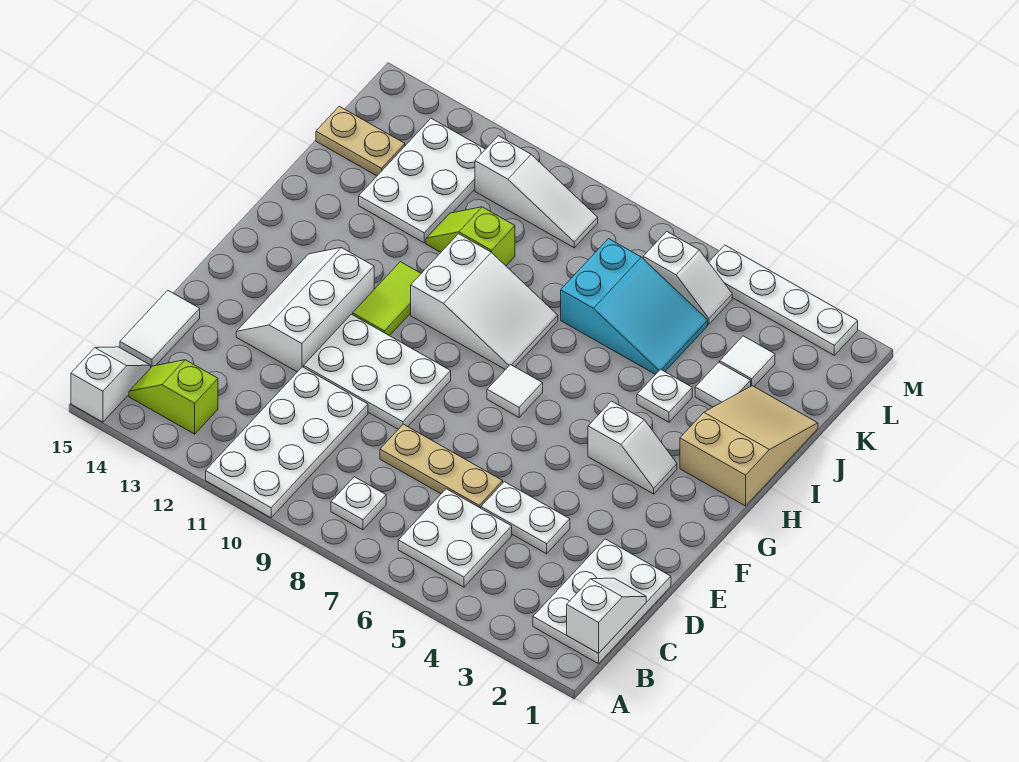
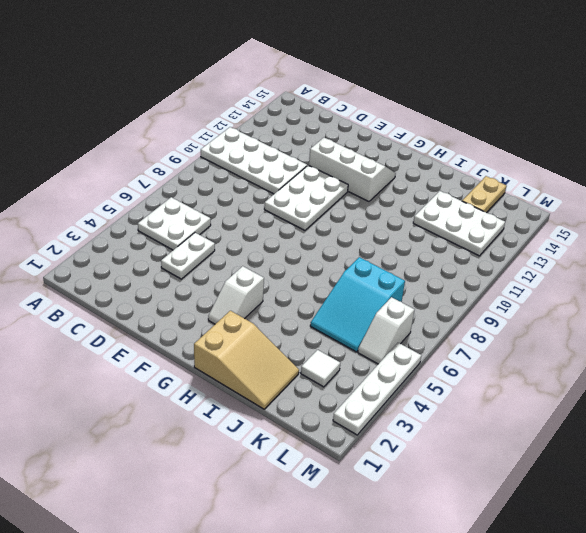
none -> white slope A15:B15 level 1 top A
none -> white plate B1:D2 level 1
none -> white plate B8 level 1

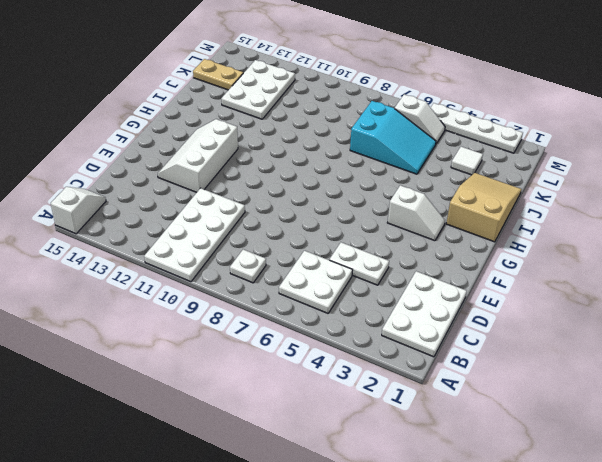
none -> lime slope B13:B14 level 1 top 13
none -> white tile C15:D15 level 1
none -> tan plate D6:D8 level 1

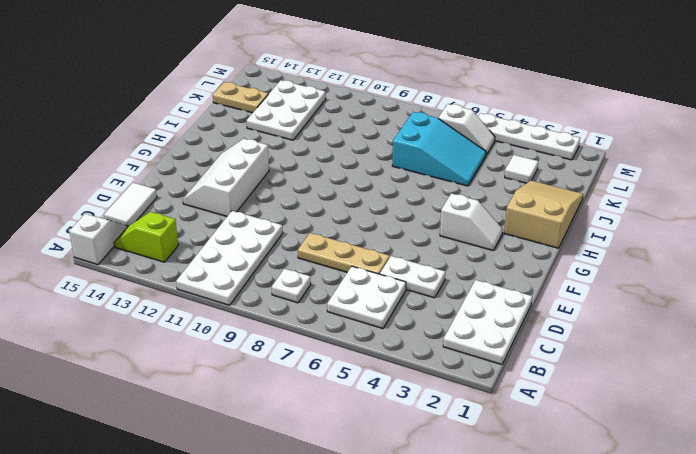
none -> white plate E9:F11 level 1
none -> white tile G7 level 1
none -> lime tile G11:H11 level 1

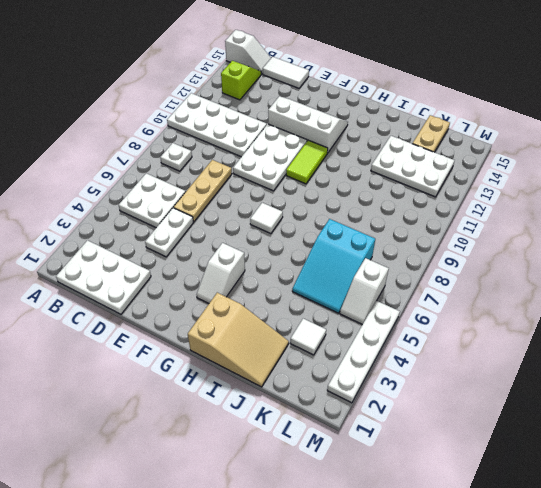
lime tile G10:G11 level 1 -> lime tile G11:H11 level 1
none -> white slope H8:I10 level 1 top 10
none -> white plate I4 level 1
none -> white tile J3 level 1

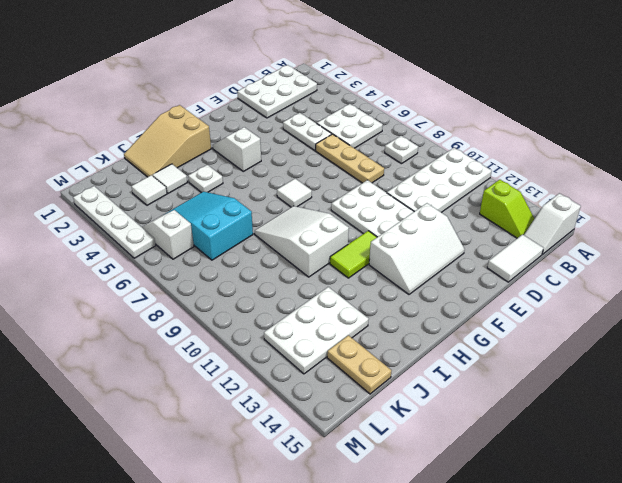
none -> lime slope J10:J11 level 1 top 10
none -> white slope L9:L11 level 1 top 11
none -> white slope B1:C1 level 2 top B

